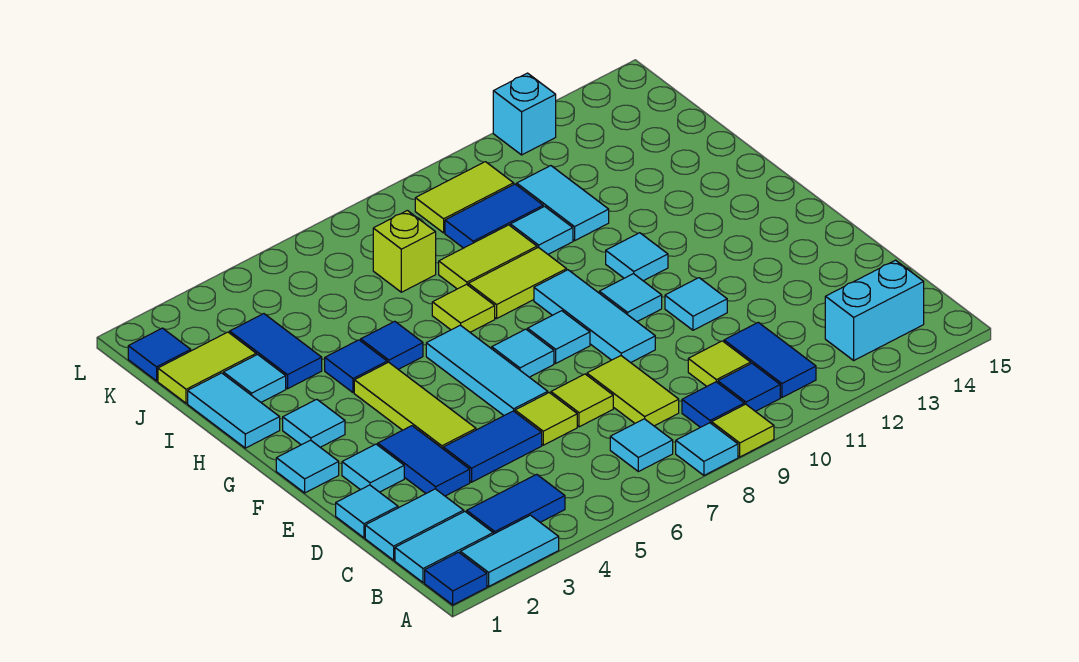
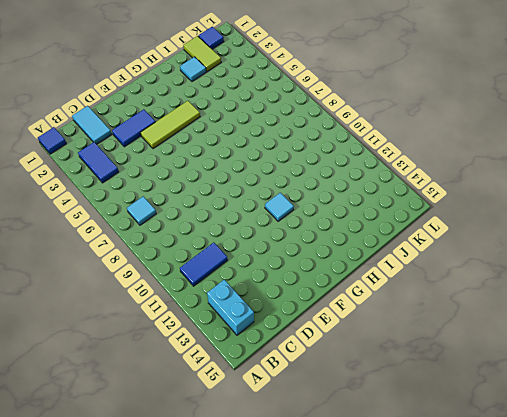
none -> cyan tile A2:A3 level 1
none -> cyan tile A8 level 1
none -> lime tile A9 level 1
none -> cyan tile B1:B2 level 1

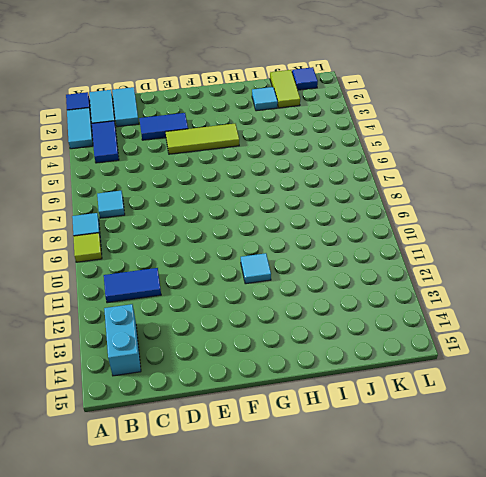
none -> blue tile B9 level 1
none -> blue tile B10 level 1
none -> lime tile C8:D8 level 1
none -> lime tile C10 level 1

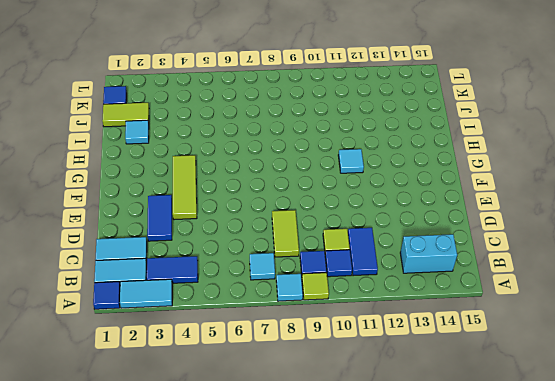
none -> cyan tile D1 level 1
none -> blue tile D4:D5 level 1
none -> lime tile D6 level 1
none -> lime tile D7 level 1

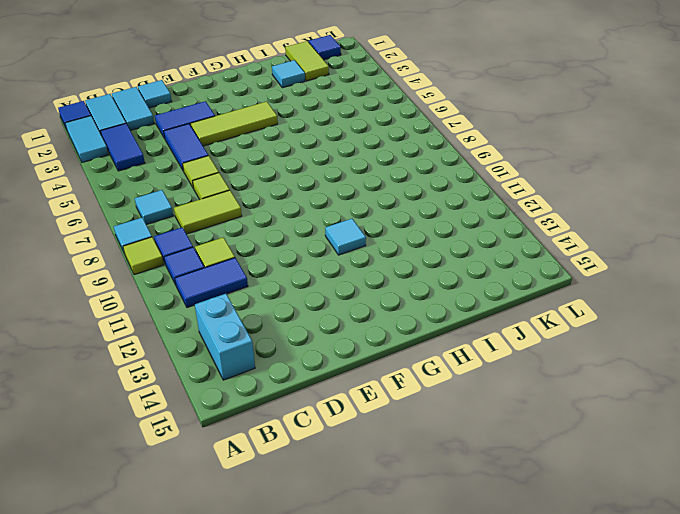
none -> cyan tile E2 level 1
none -> cyan tile E6:G6 level 1
none -> cyan tile E9:G9 level 1
none -> cyan tile E11 level 1

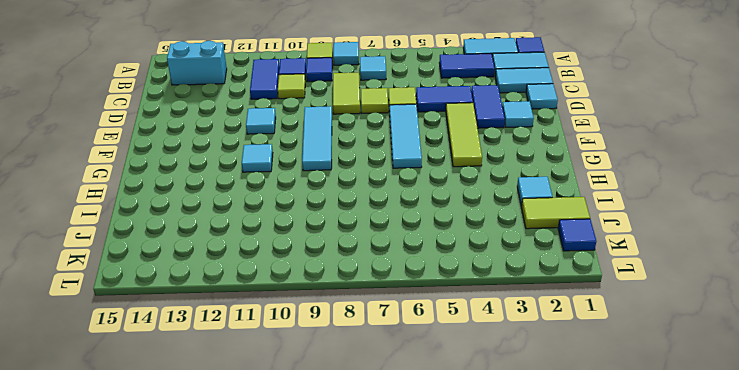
none -> cyan tile F1 level 1
none -> cyan tile F7 level 1
none -> cyan tile F8 level 1
none -> cyan tile F10 level 1

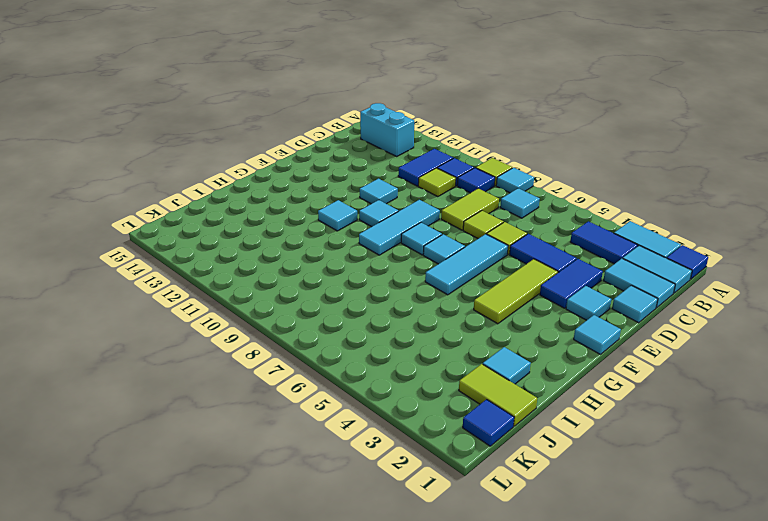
none -> cyan tile G2 level 1
none -> cyan tile H1:I1 level 1
none -> blue tile H4 level 1
none -> blue tile H5 level 1

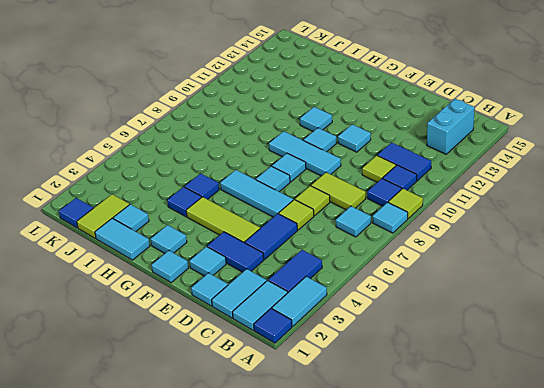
none -> lime tile H7 level 1
none -> lime tile H8:H9 level 1
none -> blue tile I3:J3 level 1
none -> lime tile I8:I9 level 1

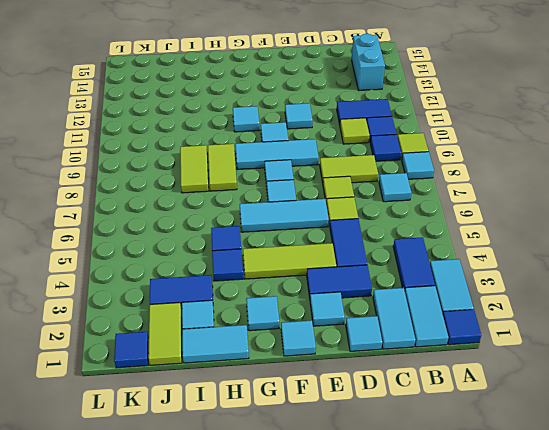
none -> lime tile H7 level 1
none -> cyan tile I10 level 1
none -> cyan tile I11:J11 level 1
none -> lime brick J7 level 1

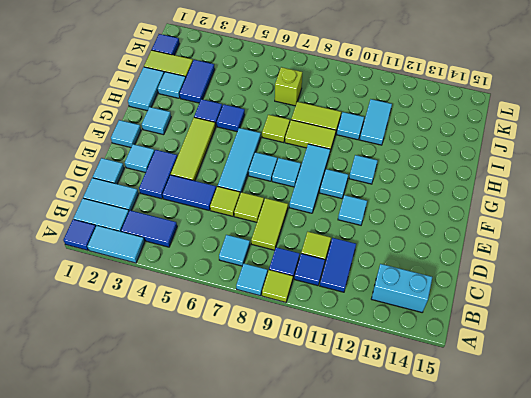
none -> blue tile J9:J10 level 1
none -> lime tile K9:K10 level 1
none -> cyan brick L12 level 1

